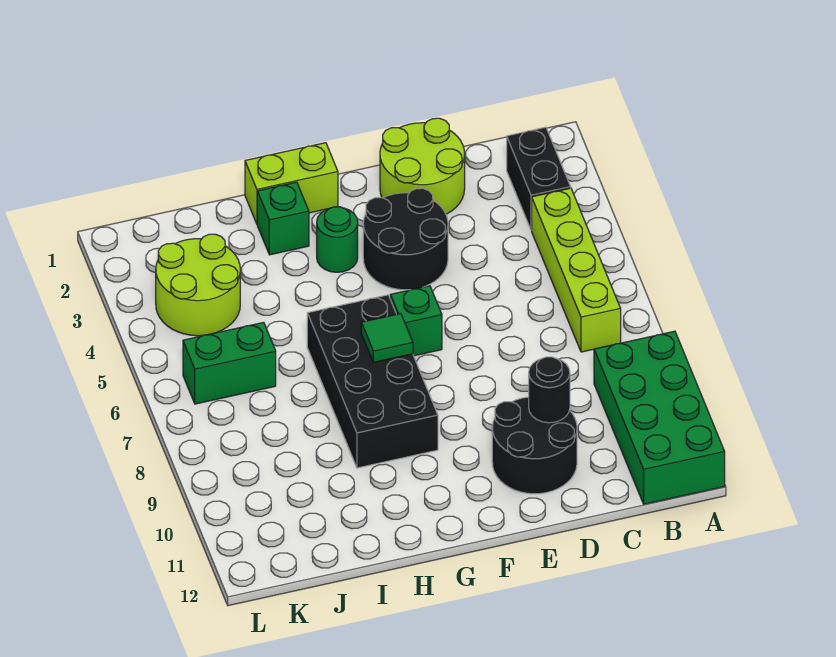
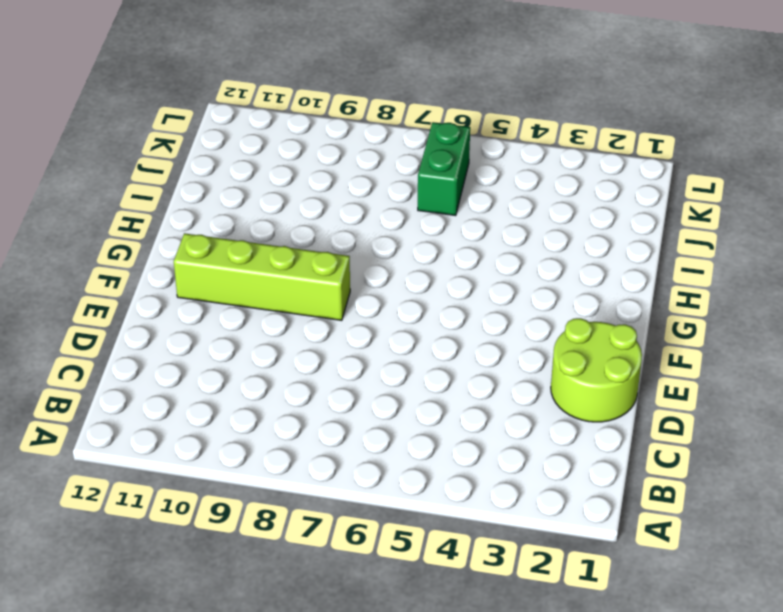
lime brick F8:F11 level 1 -> lime brick B4:B7 level 1
none -> green brick A9:B12 level 1
none -> black brick B2:B3 level 1
none -> black round brick D10:E11 level 1

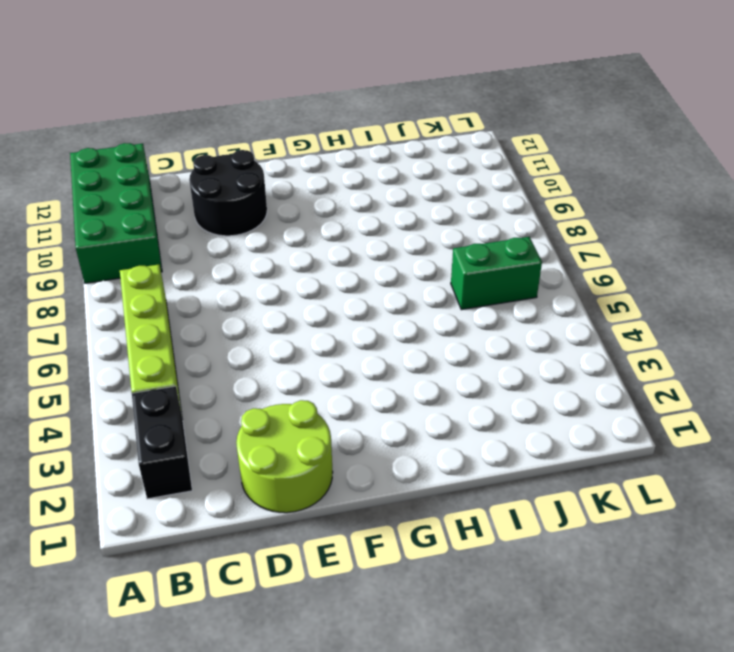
none -> black round brick E3:F4 level 1
none -> green brick F6 level 1
none -> lime brick G1:H1 level 1

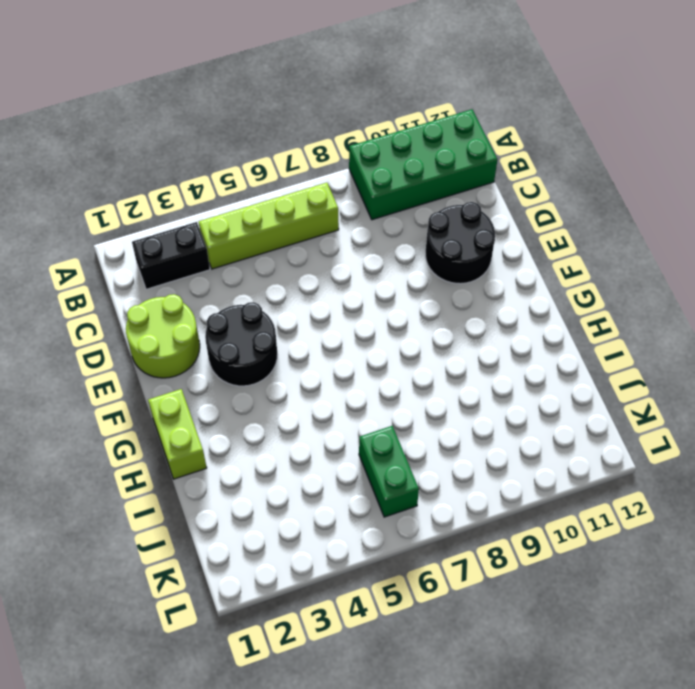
none -> green brick F6 level 1
none -> green round brick G3 level 1
none -> black brick G6:H9 level 1

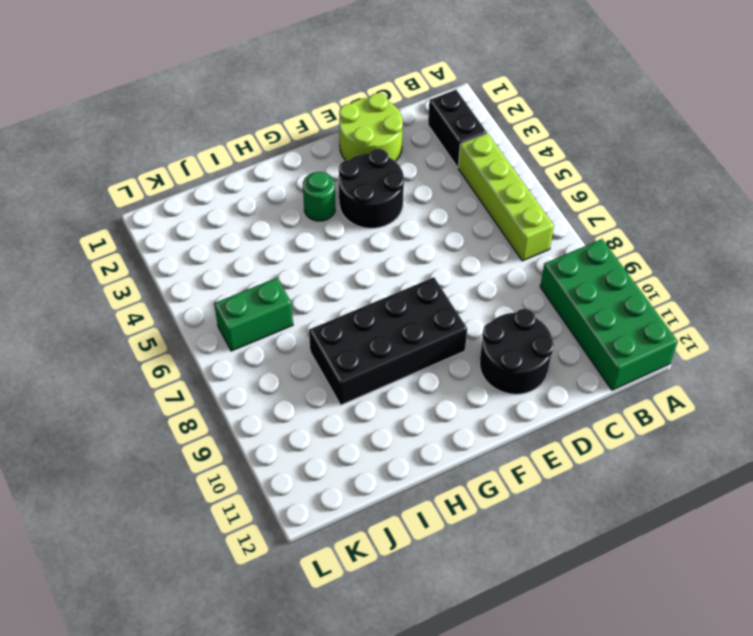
black brick F8:I9 level 1 -> black brick G6:H9 level 1
none -> green brick F6 level 1
none -> lime brick G1:H1 level 1
none -> green brick H2 level 1

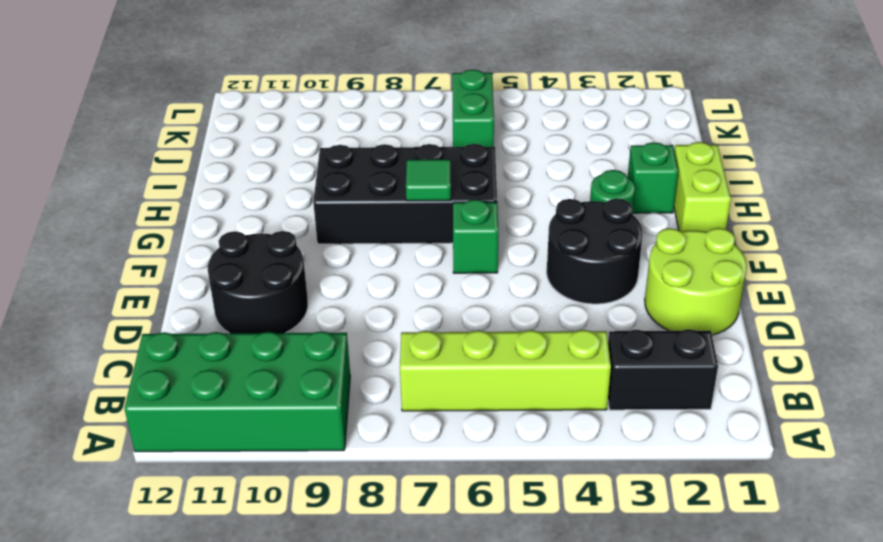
none -> lime round brick J3:K4 level 1
none -> black round brick D10 level 2

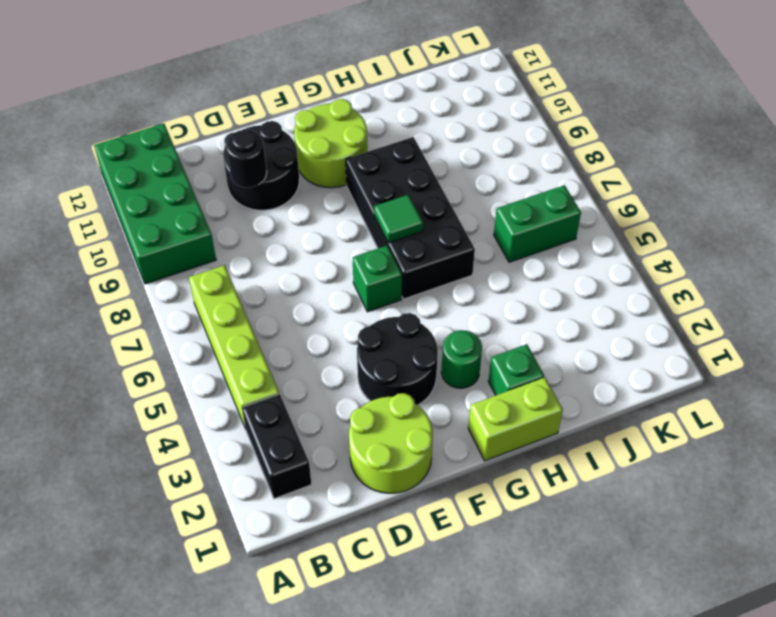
lime round brick F10:G11 level 1 -> lime round brick J3:K4 level 1

